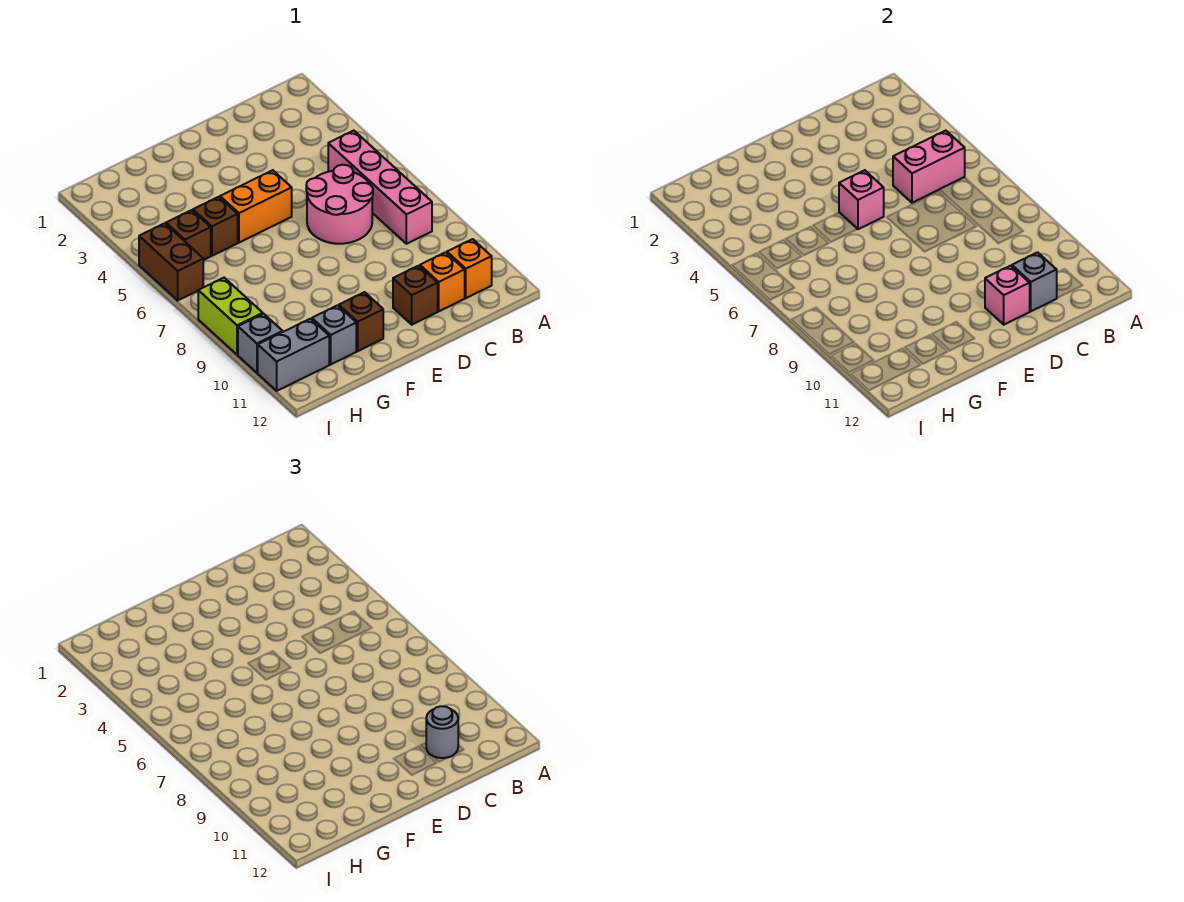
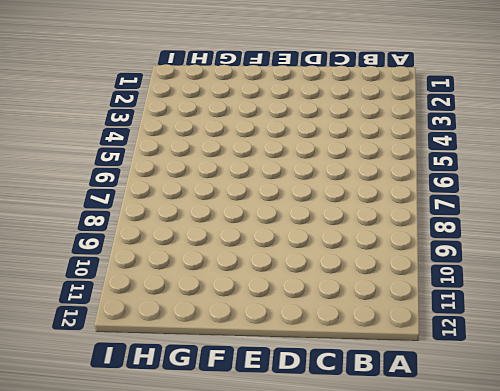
none -> pink brick B5:B8 level 1
none -> orange brick B11 level 1
none -> pink round brick C6:D7 level 1

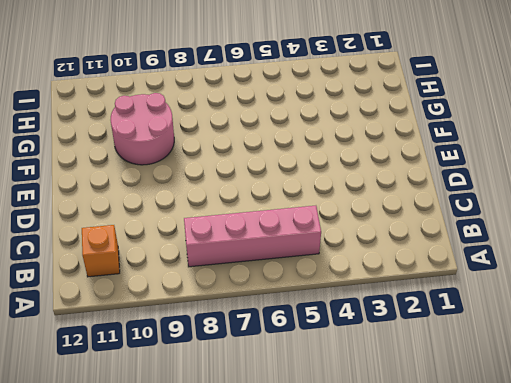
pink round brick F9:G10 level 1 -> pink round brick C6:D7 level 1
none -> orange brick C11 level 1
none -> brown brick D11 level 1
none -> orange brick E5:F5 level 1

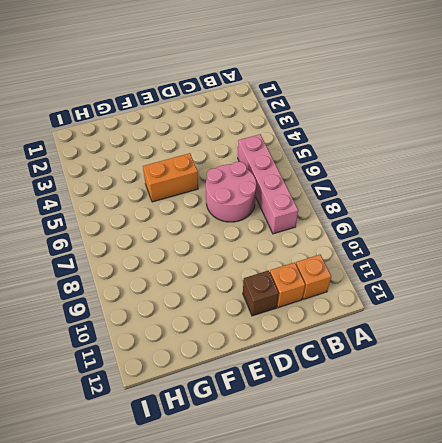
none -> brown brick F11 level 1
none -> brown brick G5 level 1
none -> grey brick G11 level 1

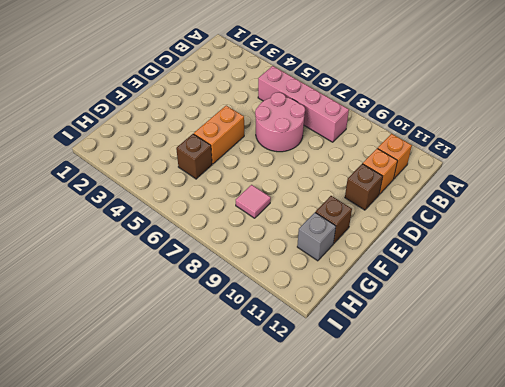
pink tile G8 level 1 -> none
none -> brown brick H5 level 1
none -> grey brick H11:I11 level 1
none -> brown brick I5:I6 level 1

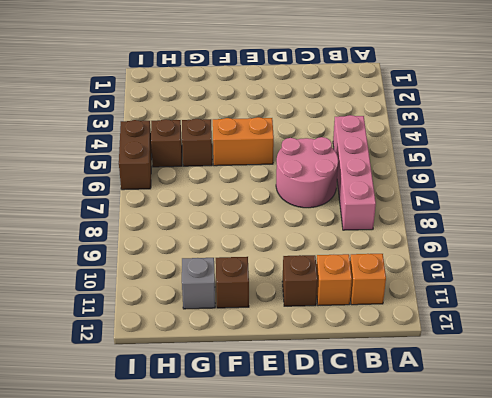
none -> grey brick H11:I11 level 1
none -> lime brick I8:I9 level 1
none -> grey brick I10 level 1

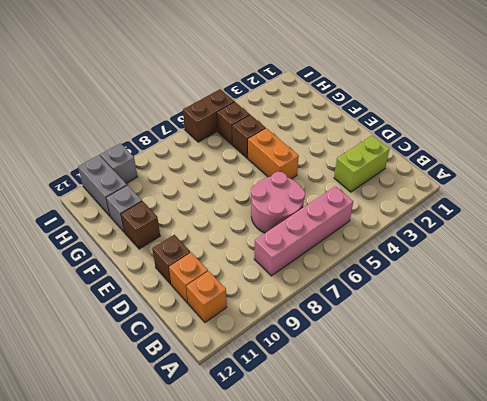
lime brick C2:C3 level 1 -> lime brick I8:I9 level 1
none -> pink brick B5:C5 level 2
none -> grey brick C11 level 2
none -> pink brick D11 level 2

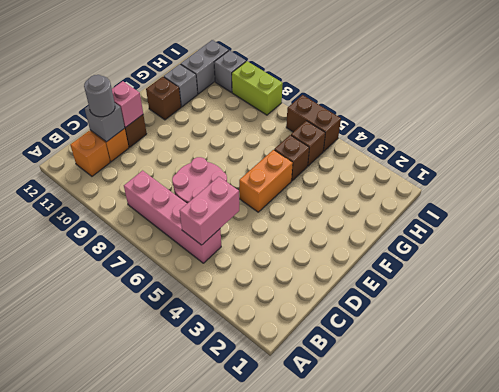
none -> pink brick E5 level 2

